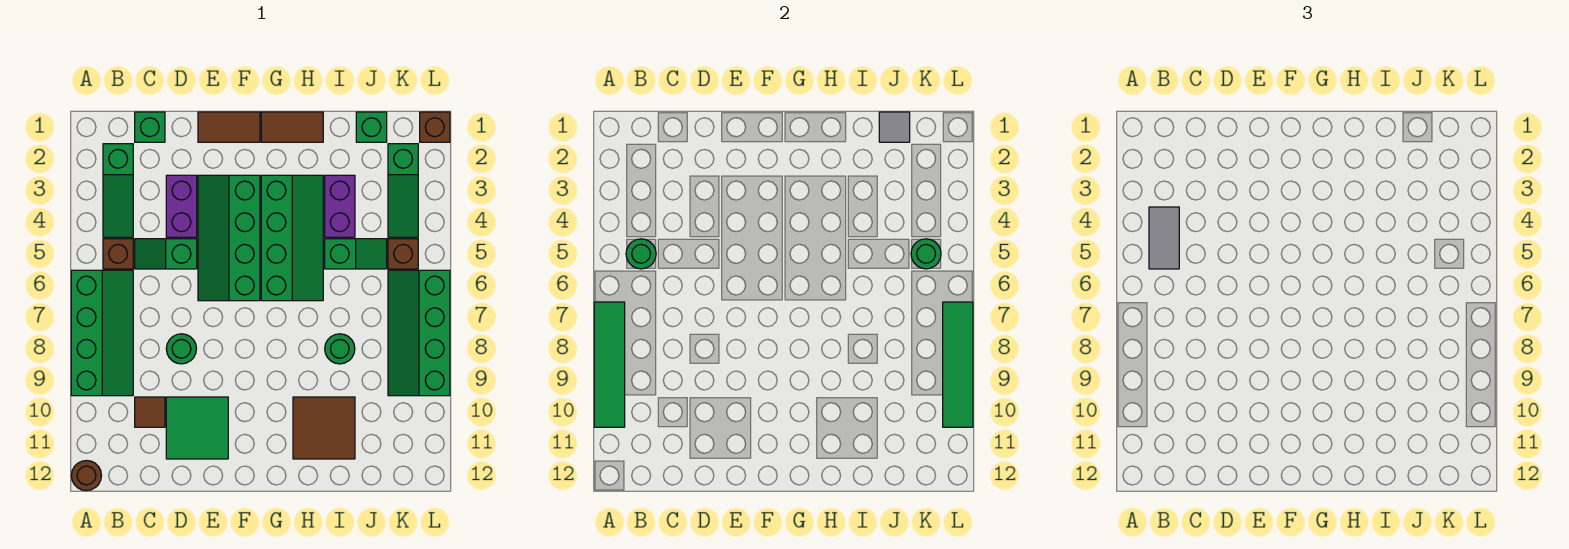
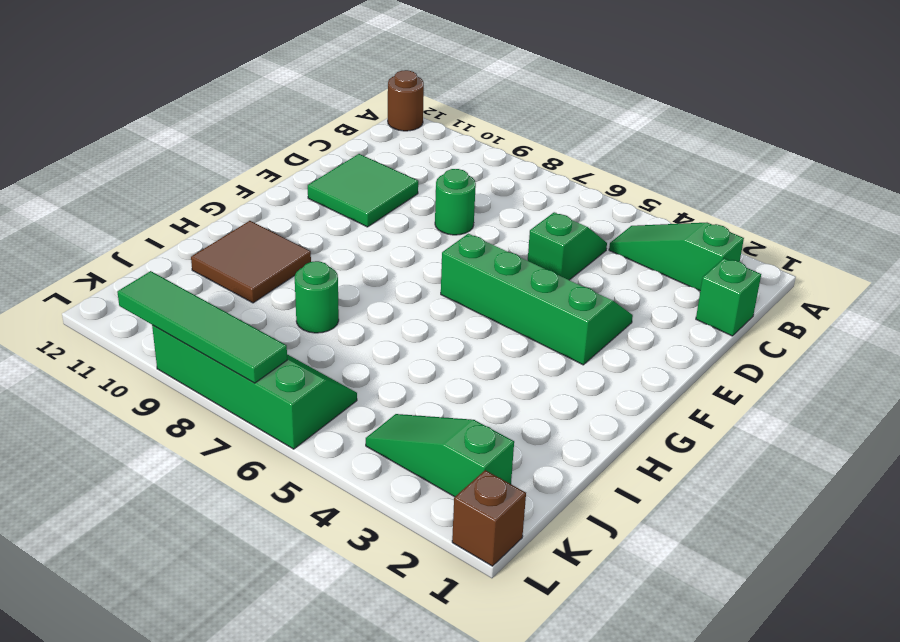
none -> green slope A6:B9 level 1 top A
none -> brown brick B5 level 1
none -> brown tile C10 level 1

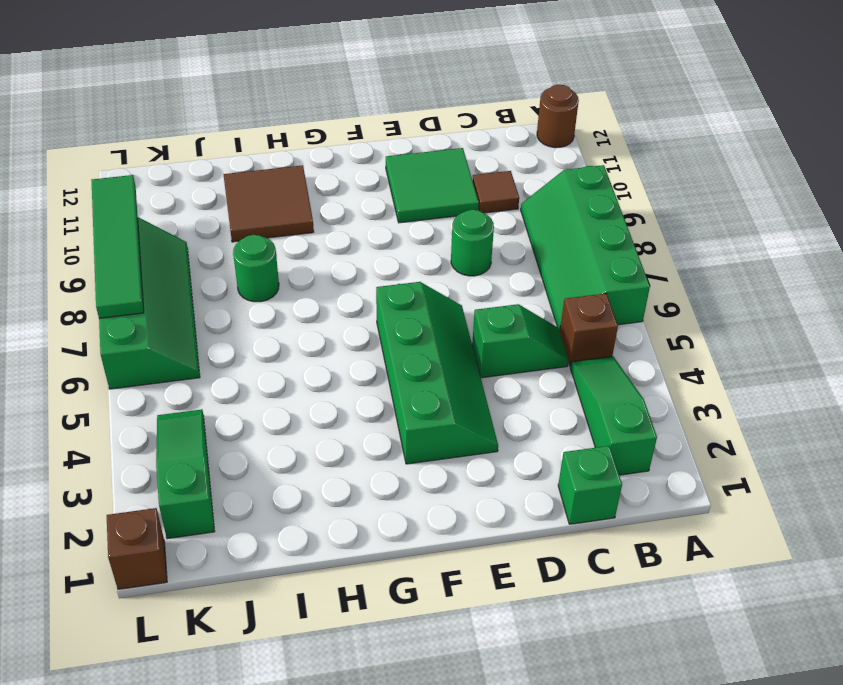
none -> purple brick D3:D4 level 1
none -> brown tile E1:F1 level 1
none -> brown tile G1:H1 level 1

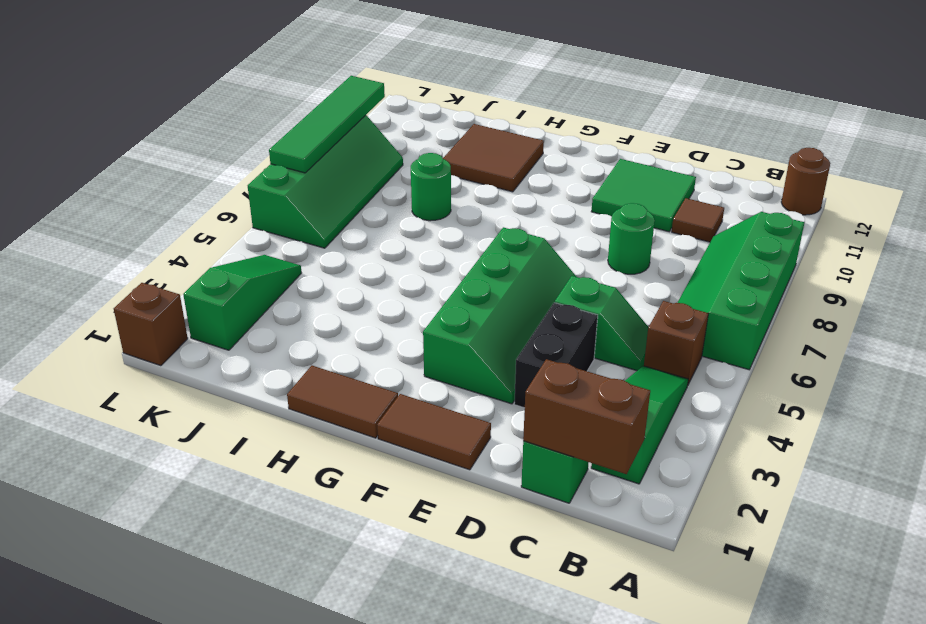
brown brick B1:C1 level 2 -> none
black brick D3:D4 level 1 -> purple brick D3:D4 level 1
none -> green slope G3:H6 level 1 top G
none -> purple brick I3:I4 level 1
none -> green slope I5:J5 level 1 top I

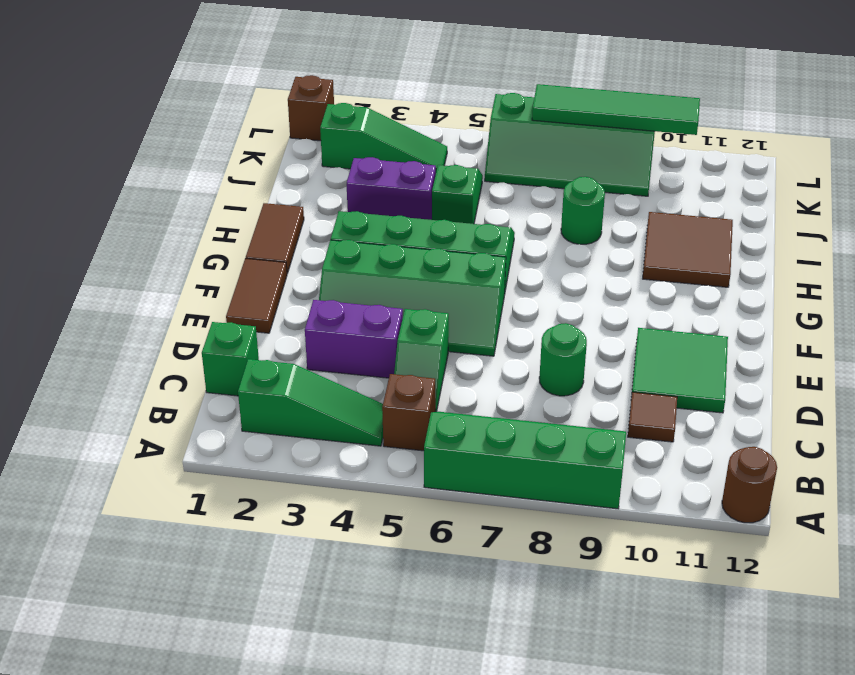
none -> green brick J1 level 1
none -> brown brick K5 level 1
none -> green tile A7:A10 level 2

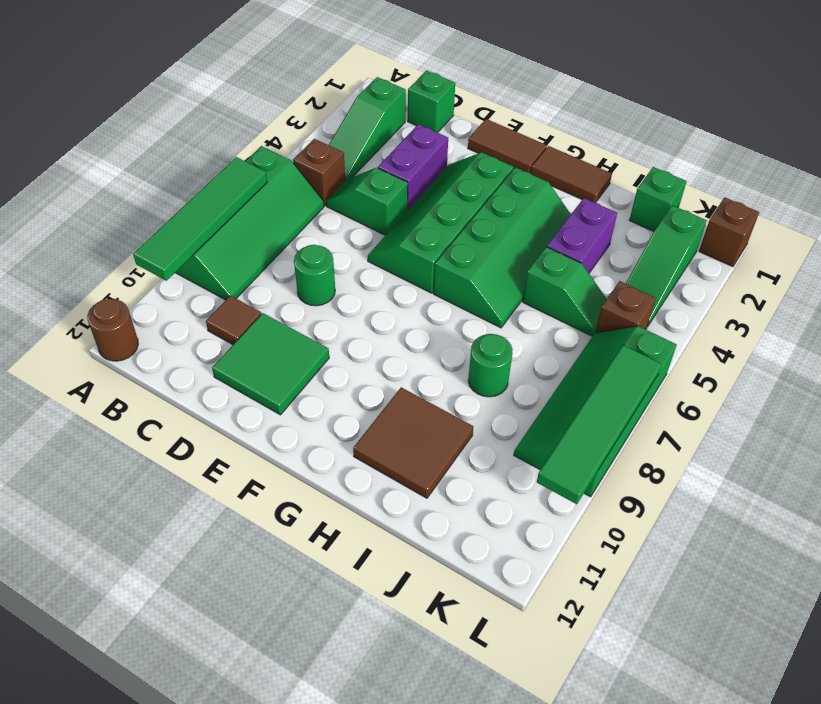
none -> green round brick B5 level 2
none -> grey tile J1 level 2
none -> green round brick K5 level 2

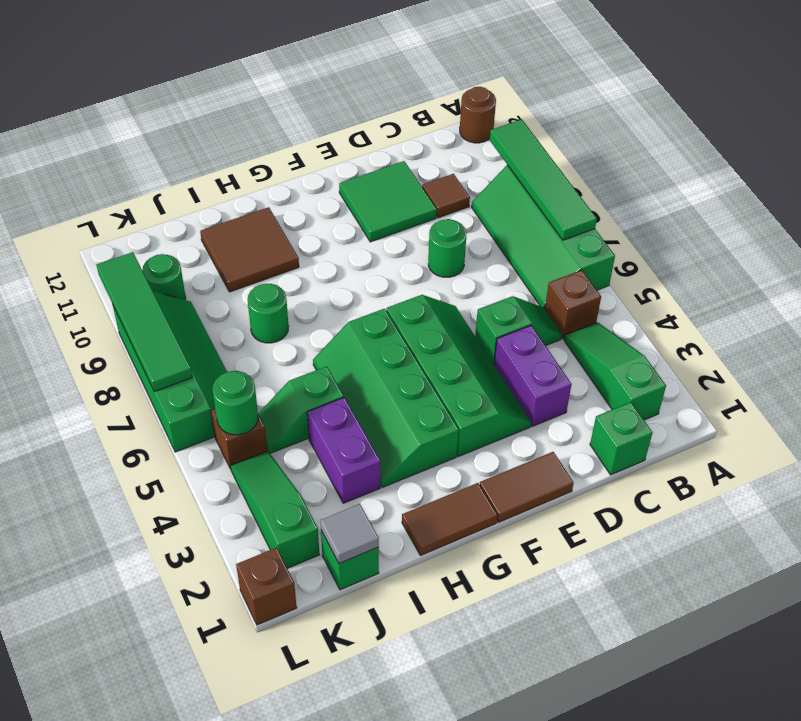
green round brick K10 level 1 -> green round brick B5 level 2
none -> grey tile B4:B5 level 3

